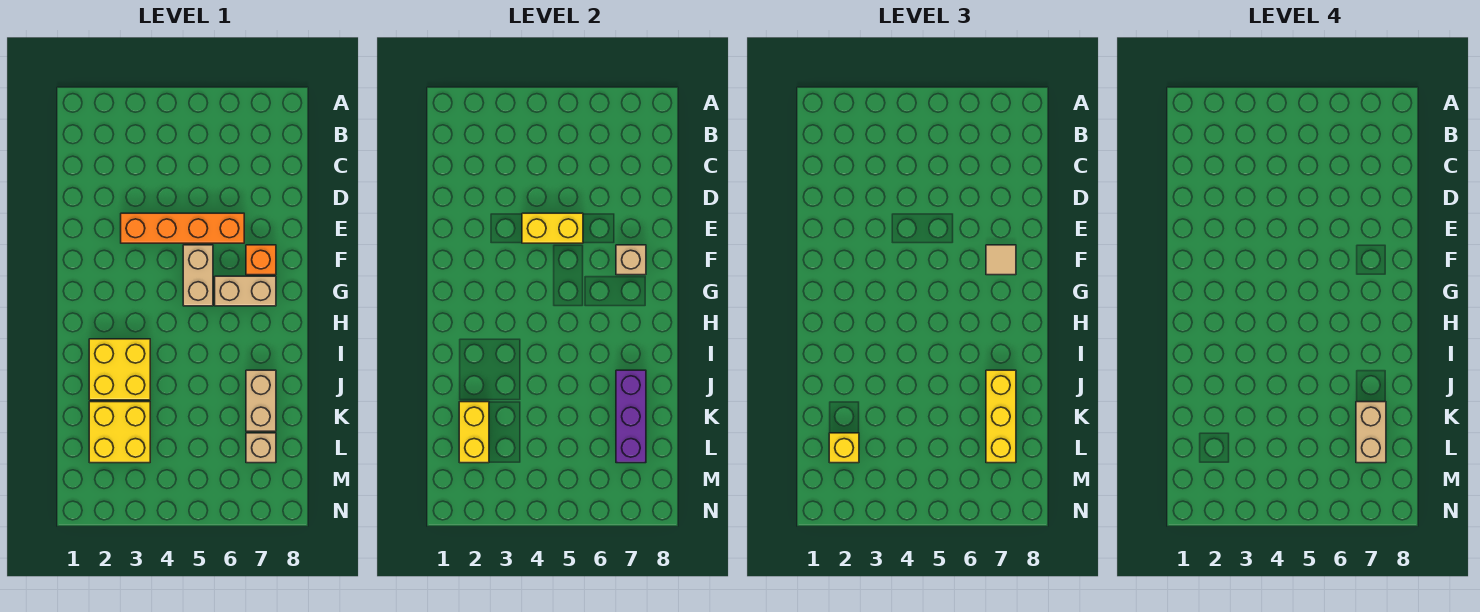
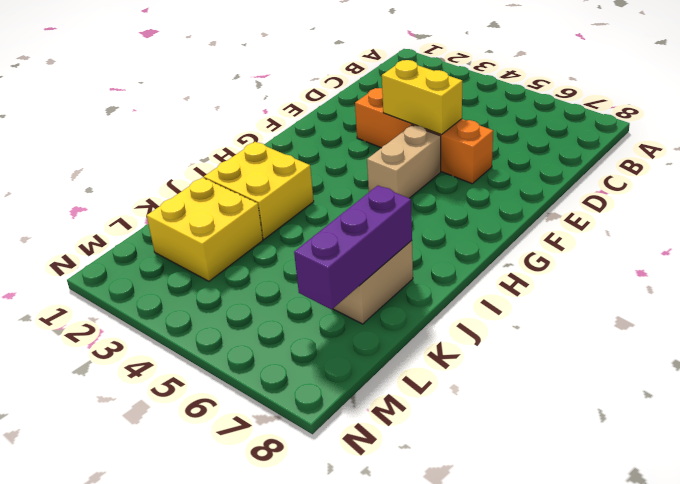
none -> orange brick F7 level 1
none -> tan brick G6:G7 level 1
none -> tan brick L7 level 1

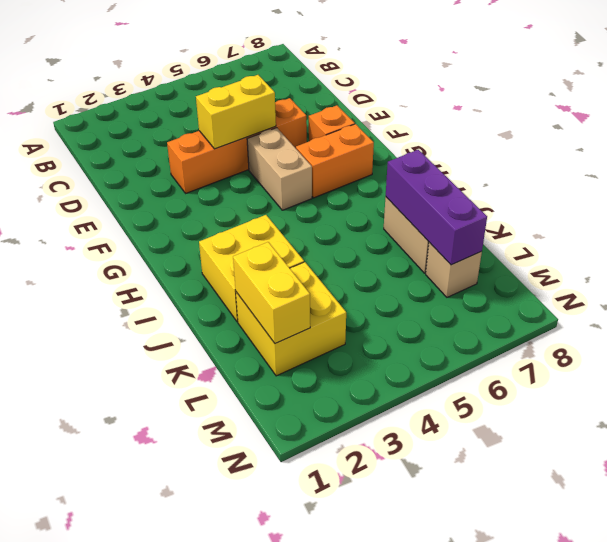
orange brick G6:G7 level 1 -> tan brick G6:G7 level 1
none -> tan brick F7 level 2
none -> tan tile F7 level 3
none -> yellow brick J7:L7 level 3

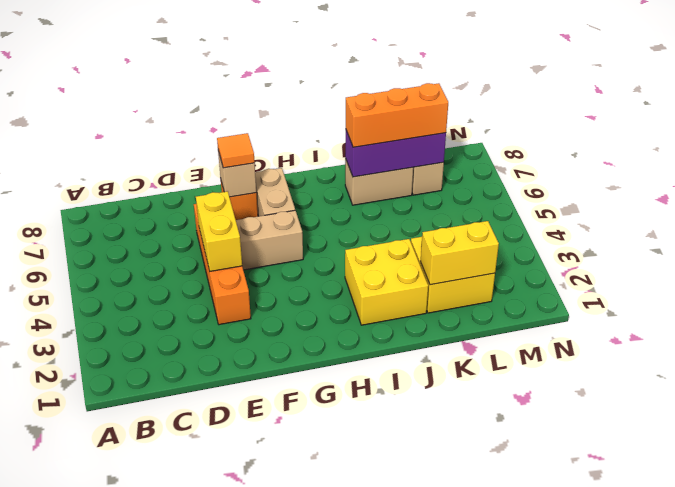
orange tile F7 level 3 -> tan tile F7 level 3
orange brick J7:L7 level 3 -> yellow brick J7:L7 level 3
none -> yellow brick L2 level 3
none -> tan brick K7:L7 level 4

